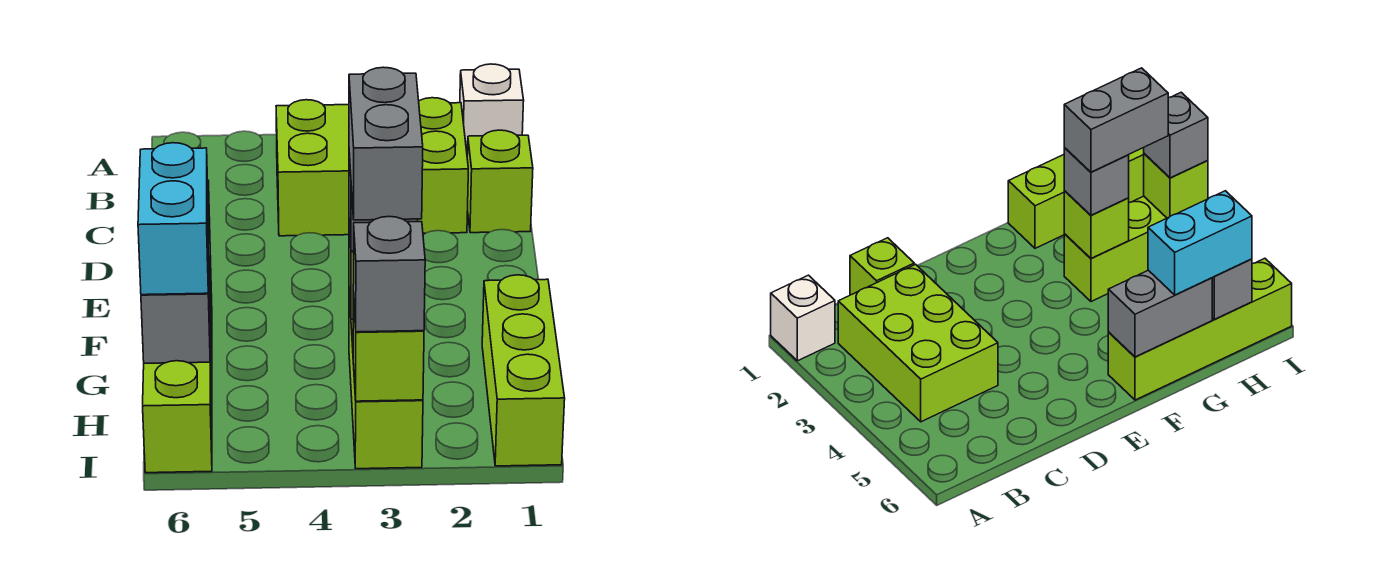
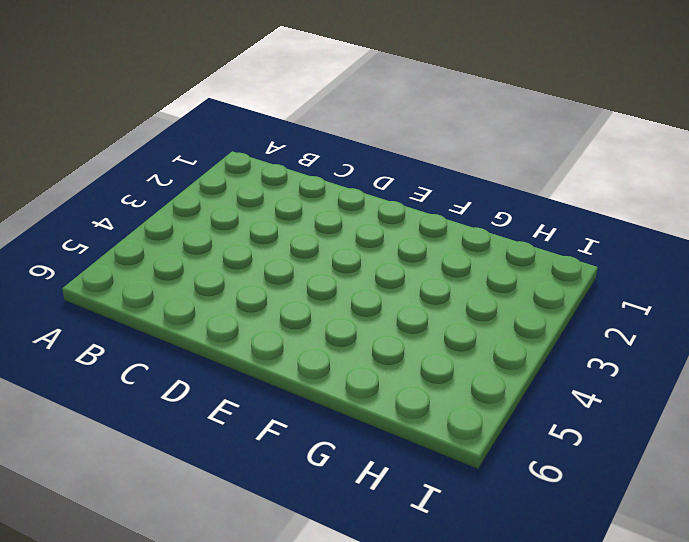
none -> white brick A1 level 1
none -> lime brick B2:C4 level 1
none -> lime brick C1 level 1

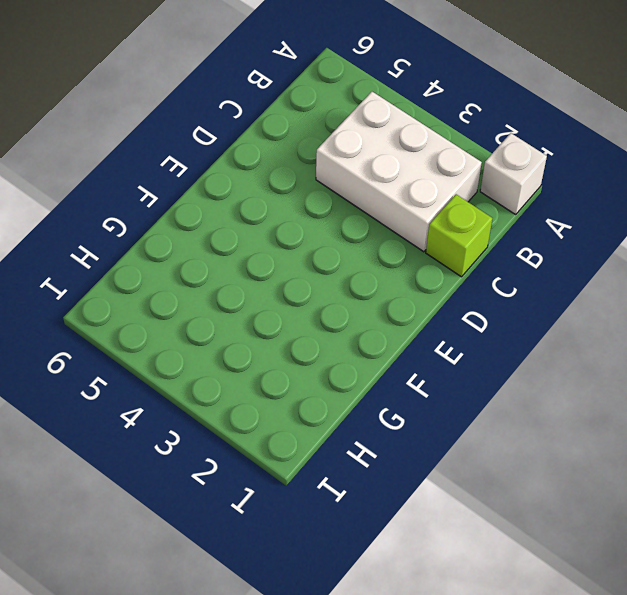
white brick B2:C4 level 1 -> lime brick B2:C4 level 1
none -> lime brick F6:I6 level 1
none -> lime brick G1:I1 level 1
none -> lime brick G3:I3 level 1

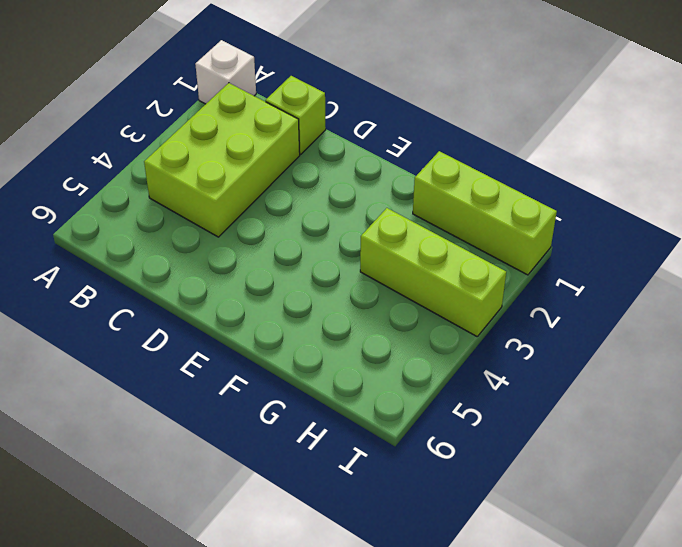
none -> lime brick F6:I6 level 1
none -> grey brick F6:G6 level 2
none -> lime brick G3 level 2

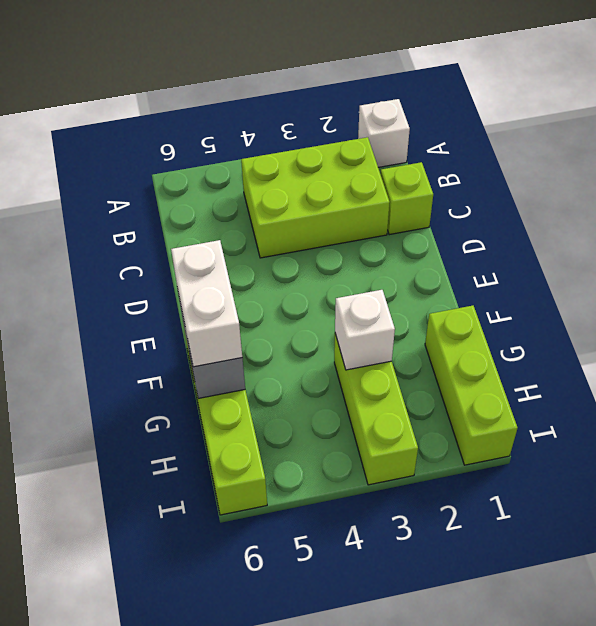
white brick F6:G6 level 3 -> cyan brick G6:H6 level 3
white brick G3 level 2 -> lime brick G3 level 2
none -> grey brick H6 level 2
none -> lime brick I3 level 2
none -> grey brick G3 level 3

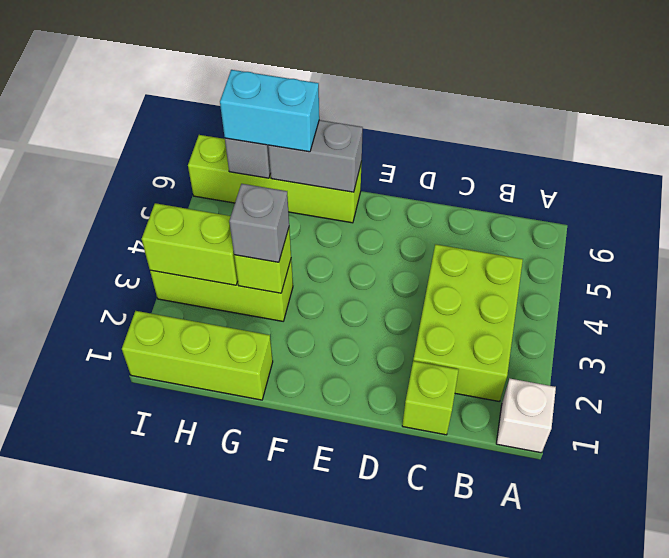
lime brick H3:I3 level 2 -> lime brick I3 level 2
none -> grey brick I3 level 3
none -> grey brick G3:H3 level 4

